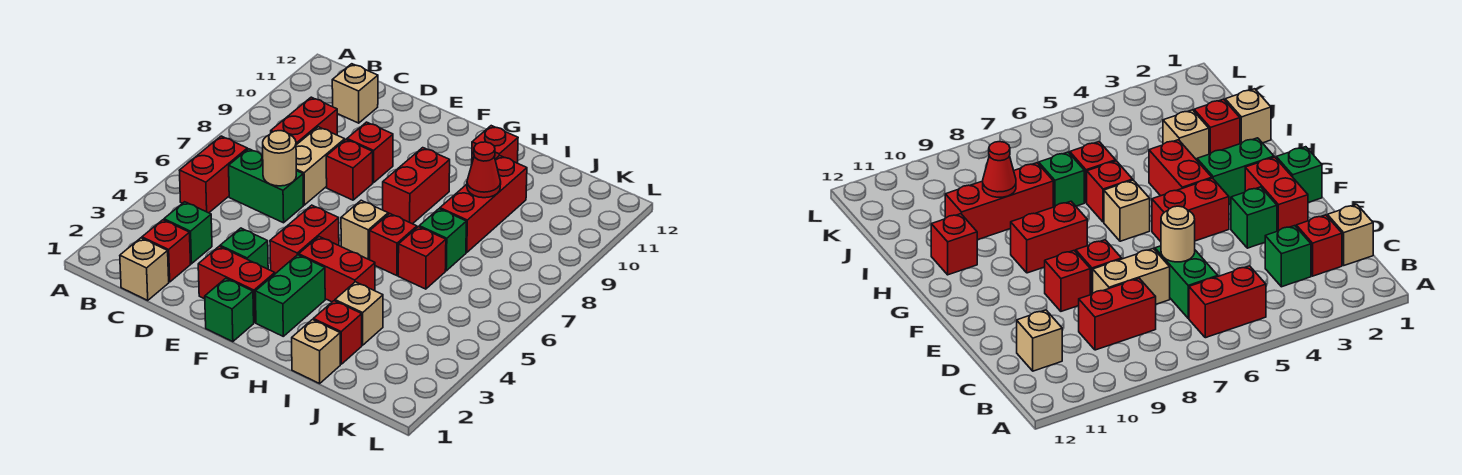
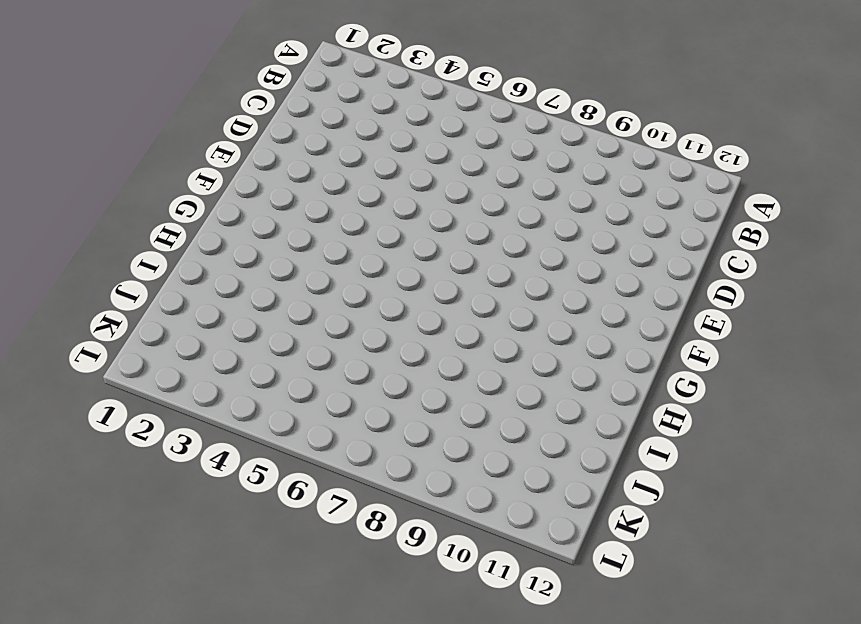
none -> red brick B5:B6 level 1
none -> tan brick C1 level 1
none -> red brick C2 level 1

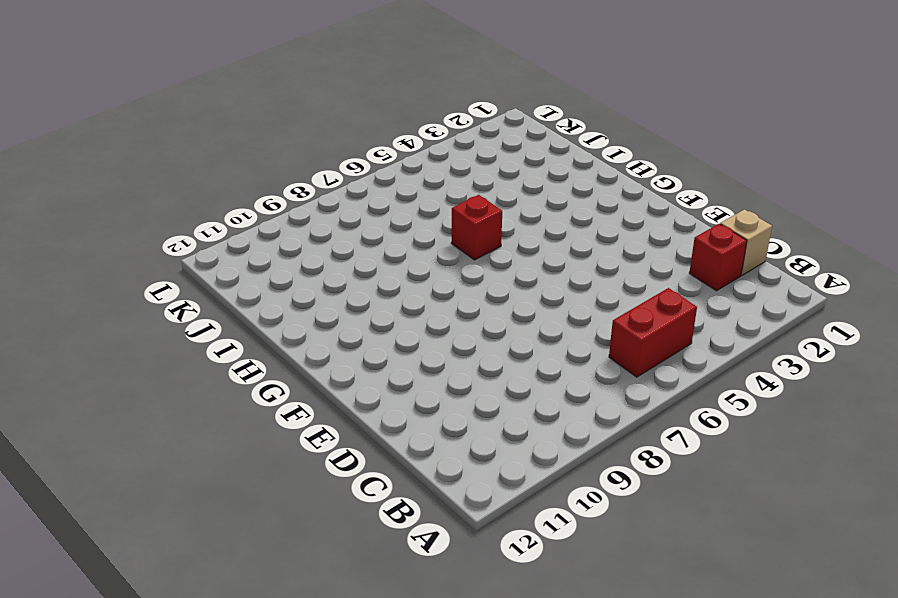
none -> green brick C3 level 1
none -> green brick C6:D6 level 1
none -> red brick C8:C9 level 1

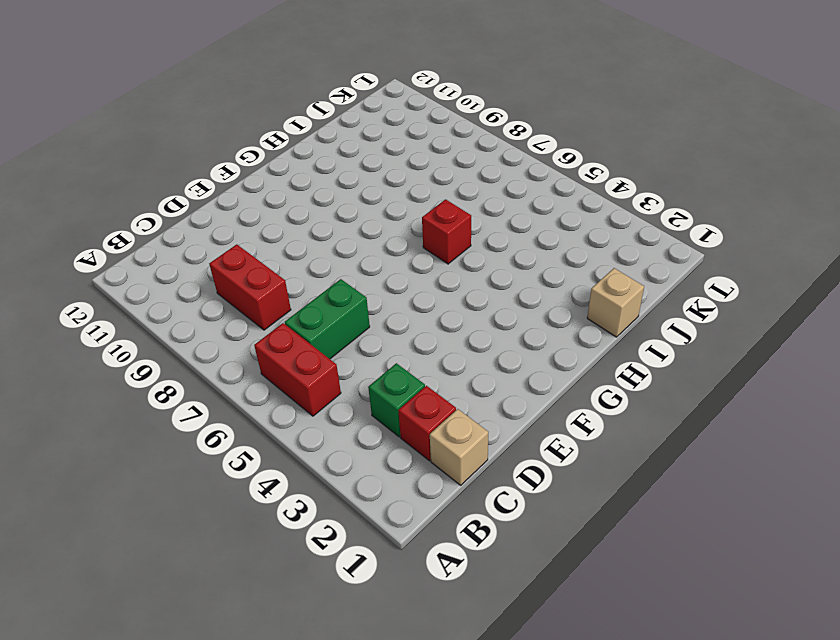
none -> tan brick C11 level 1
none -> tan brick D7:D8 level 1
none -> red brick E2:F2 level 1

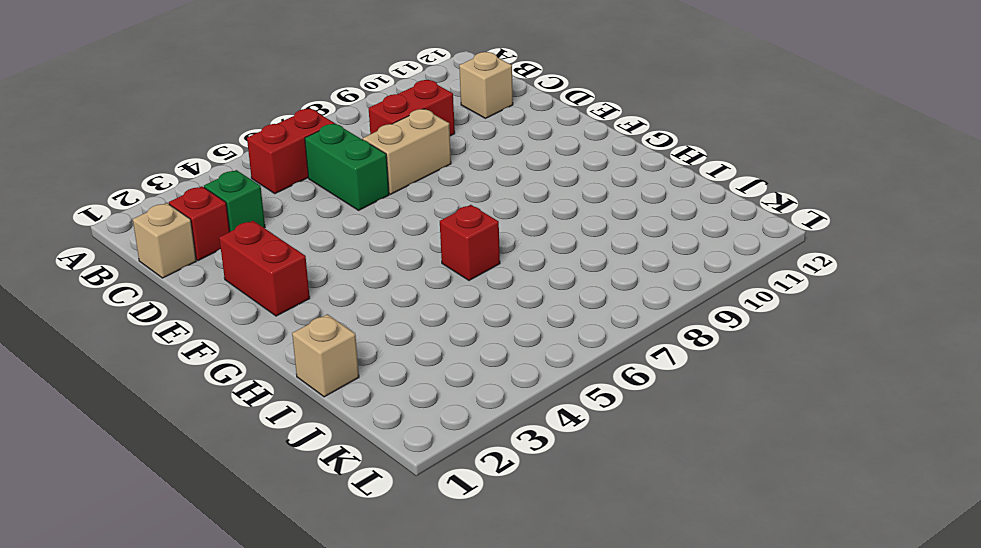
none -> green brick E3 level 1
none -> red brick E8 level 1
none -> red brick E9 level 1

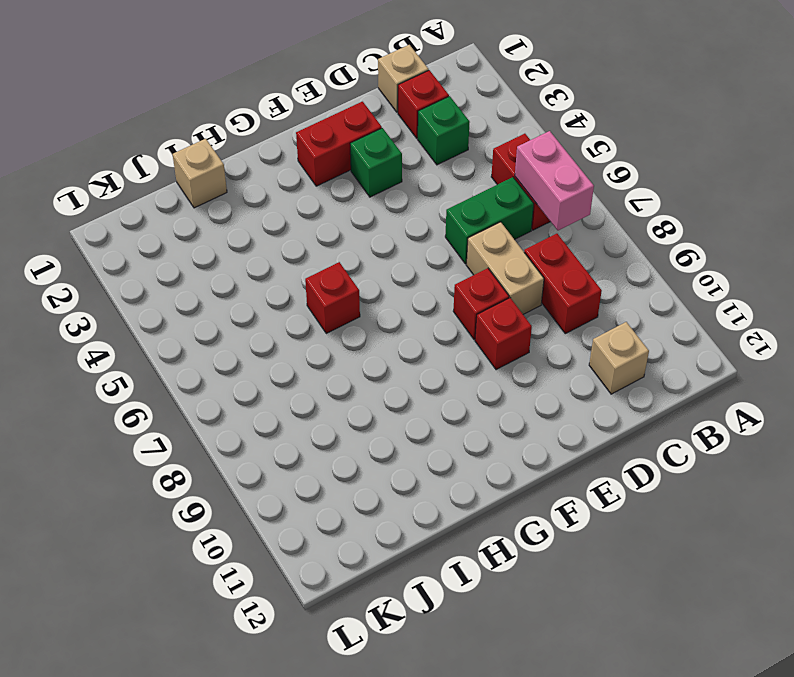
pink brick B6:B7 level 2 -> none
none -> green brick F1 level 1
none -> red brick F4:F5 level 1
none -> green brick G2:G3 level 1

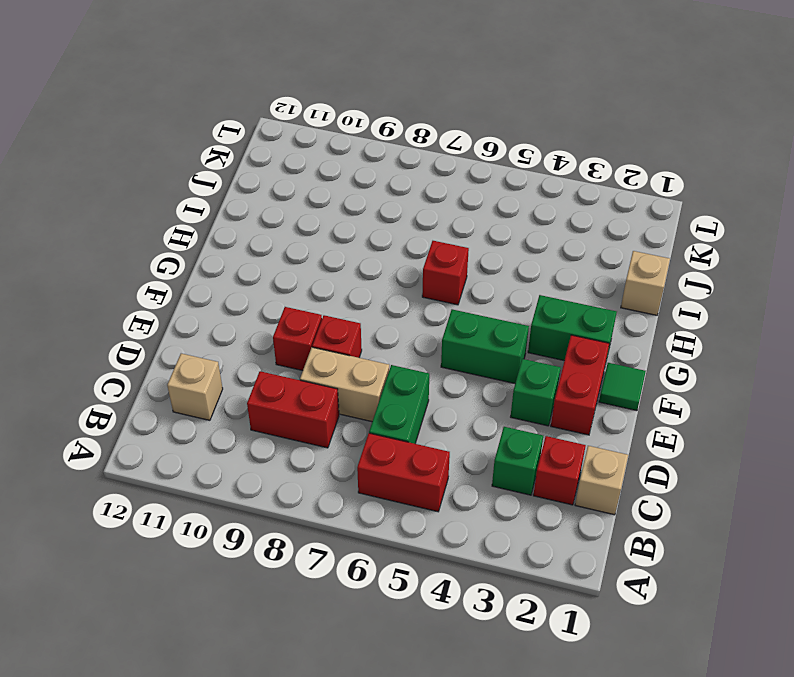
green tile F1 level 1 -> green brick F1 level 1
green brick F4:F5 level 1 -> red brick F4:F5 level 1
none -> red brick G4:H4 level 1
none -> tan brick G6 level 1
none -> red brick G8:G9 level 1

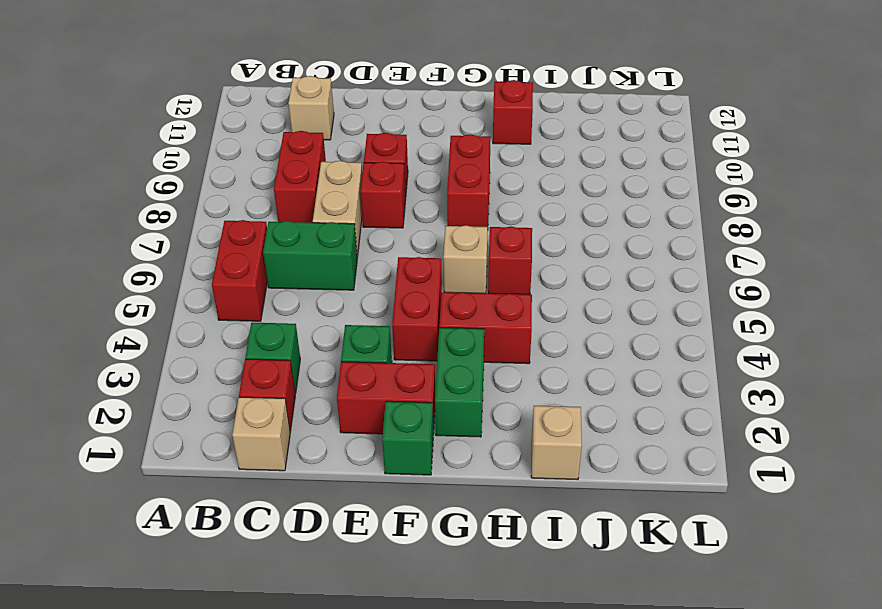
none -> red brick I2 level 1
none -> tan brick I3 level 1
none -> red brick I6 level 1

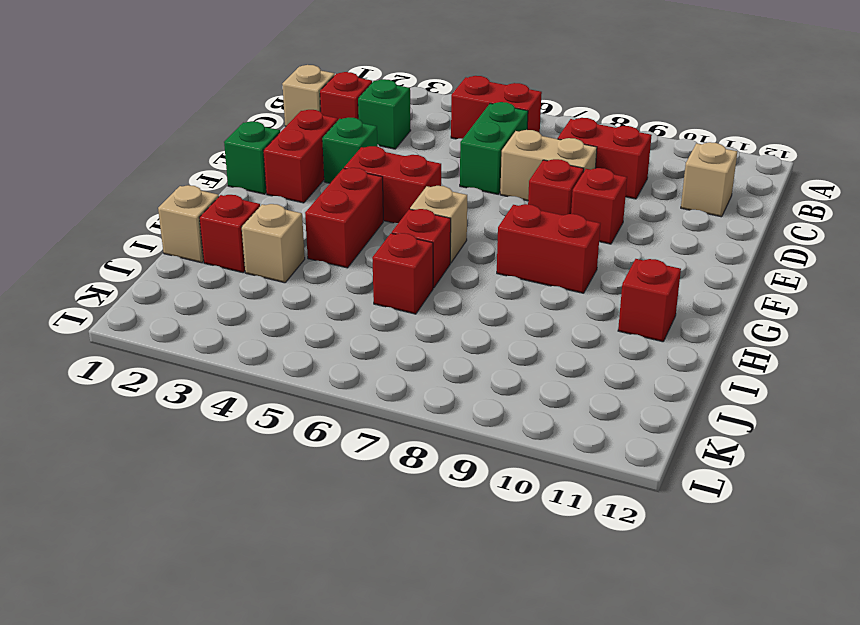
none -> green brick G2:G3 level 1
none -> green brick I7 level 1
none -> red brick I8:I10 level 1

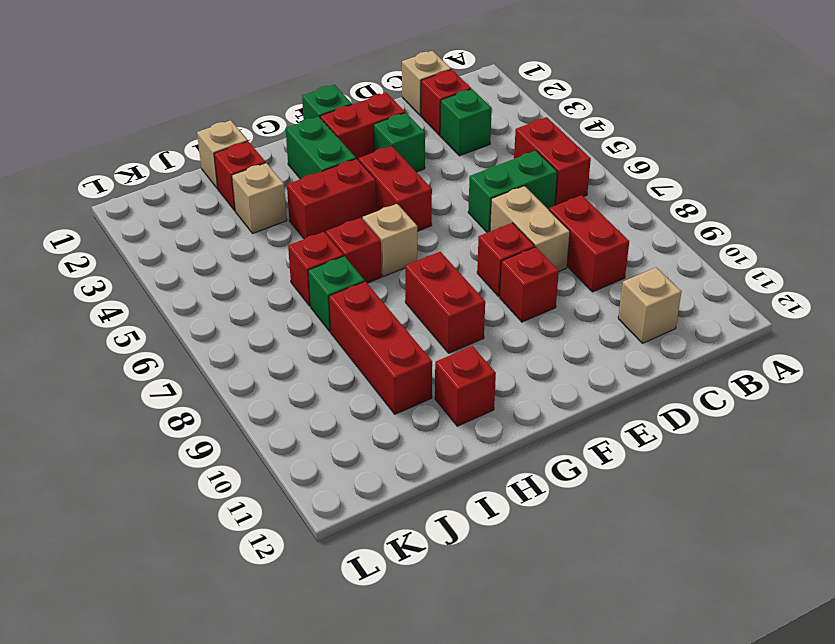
none -> tan round brick D6 level 2
none -> red cone I9 level 2

